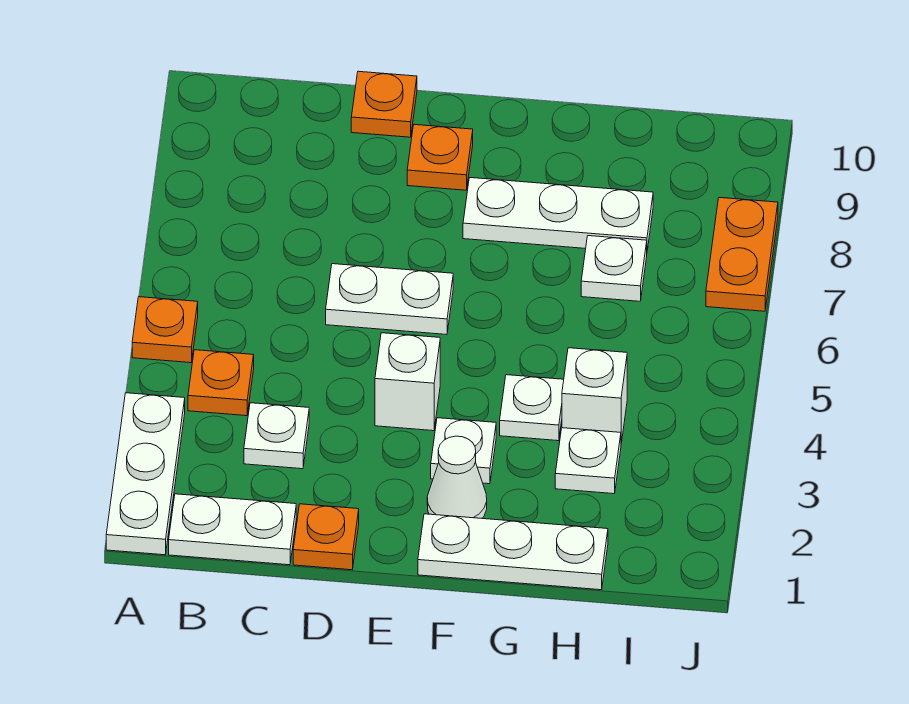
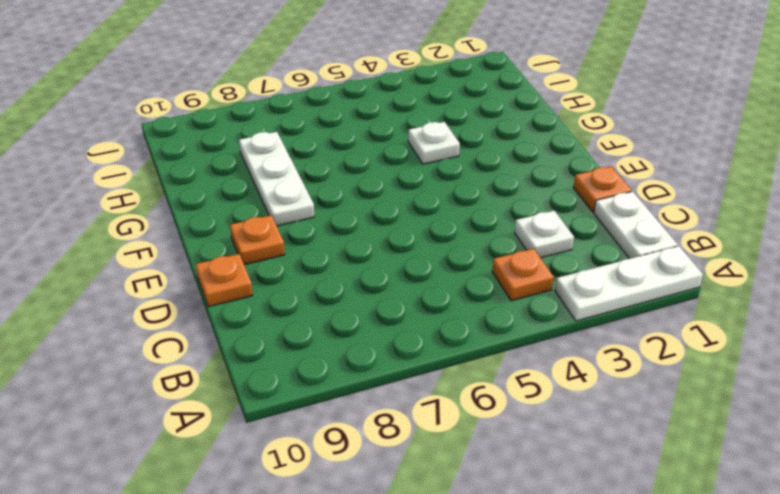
none -> orange plate A5 level 1
none -> white plate D6:E6 level 1
none -> white brick E4 level 1

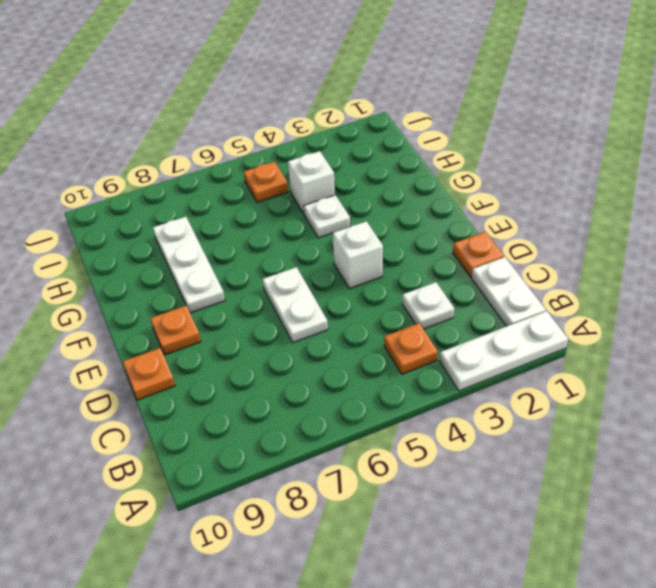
orange plate I5 level 1 -> orange plate A5 level 1
none -> white plate F1:H1 level 1
none -> white cone F2 level 1
none -> white plate F3 level 1

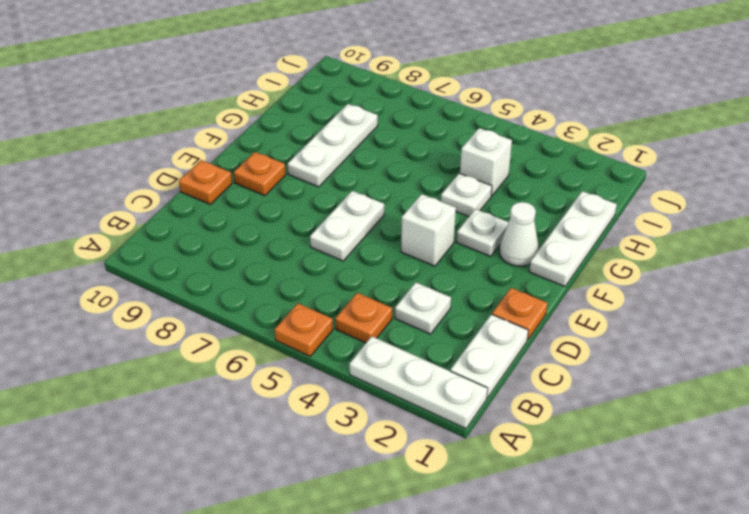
none -> white plate H3 level 1
none -> white plate H7 level 1
none -> orange plate J7:J8 level 1

